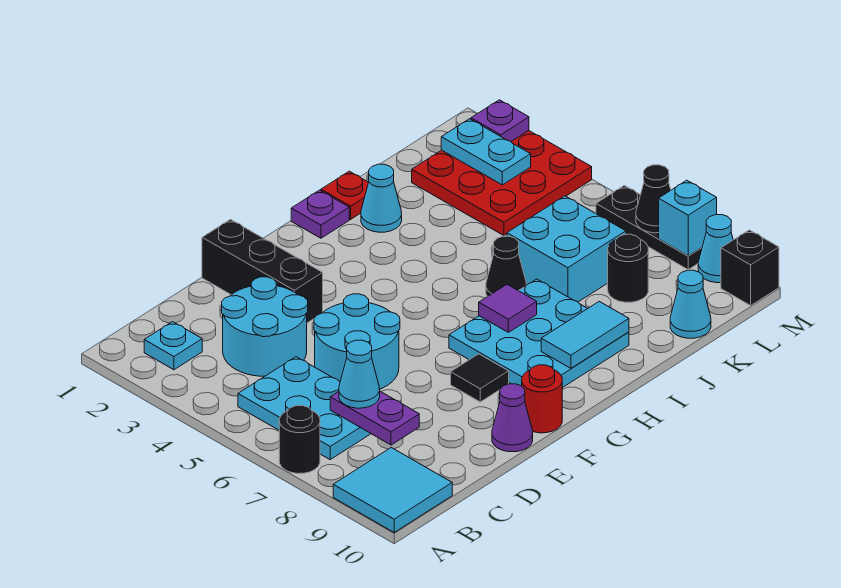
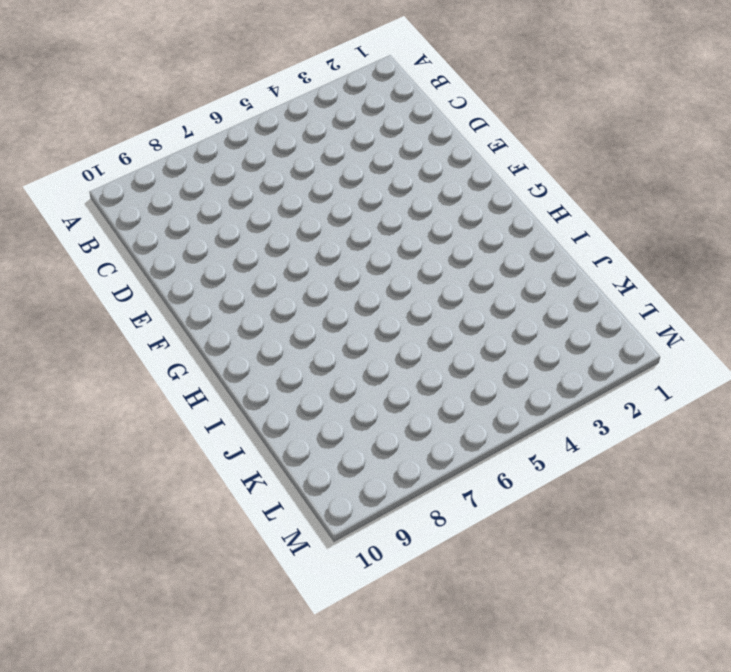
none -> black round brick A7 level 1
none -> cyan tile A9:B10 level 1
none -> cyan plate B2 level 1
none -> cyan plate B5:C7 level 1

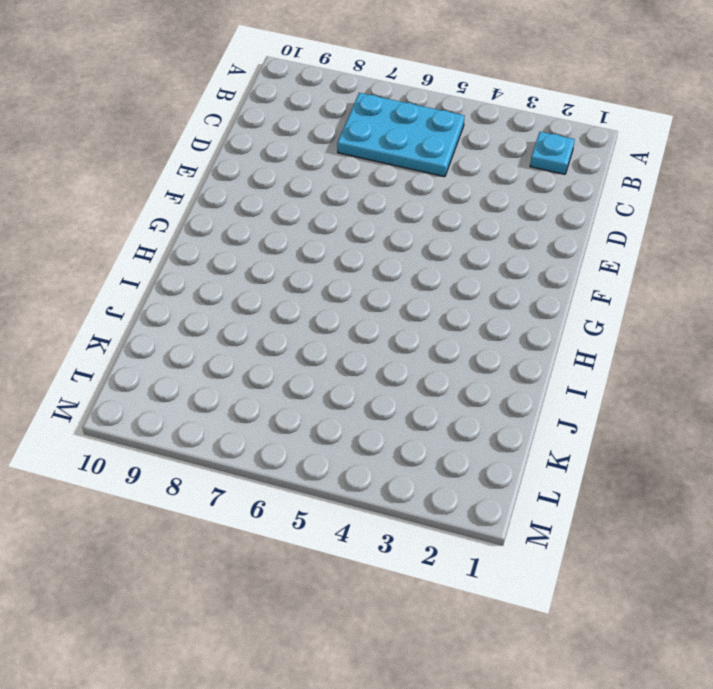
none -> black round brick A7 level 1
none -> cyan tile A9:B10 level 1
none -> cyan round brick C3:D4 level 1
none -> cyan round brick D5:E6 level 1

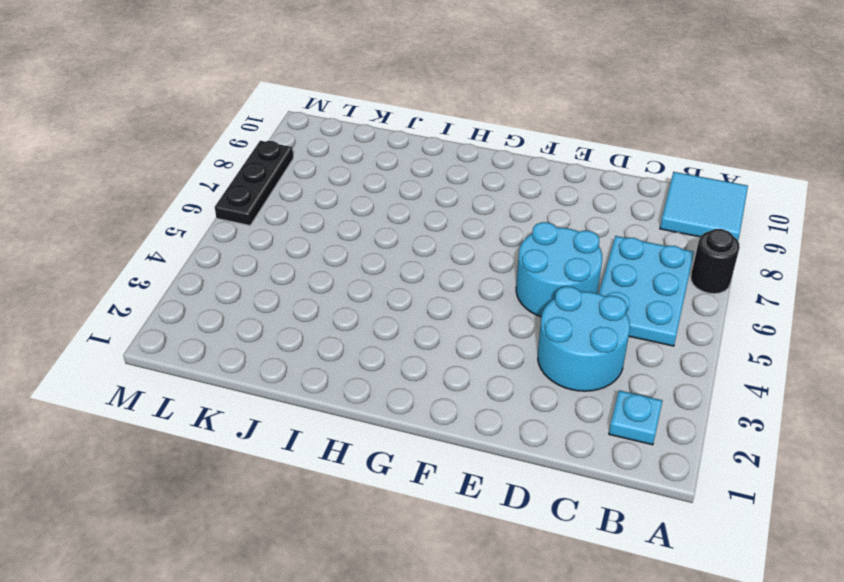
none -> black brick E1:E3 level 1
none -> purple cone E10 level 1
none -> black tile F8 level 1
none -> red round brick F10 level 1

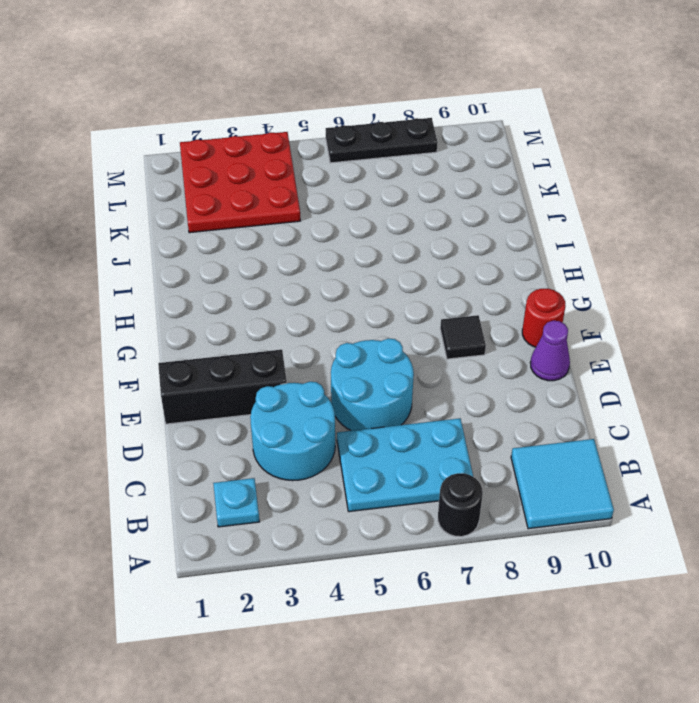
none -> cyan plate G7:I9 level 1
none -> purple plate H1 level 1
none -> red plate I1 level 1
none -> cyan cone I2 level 1

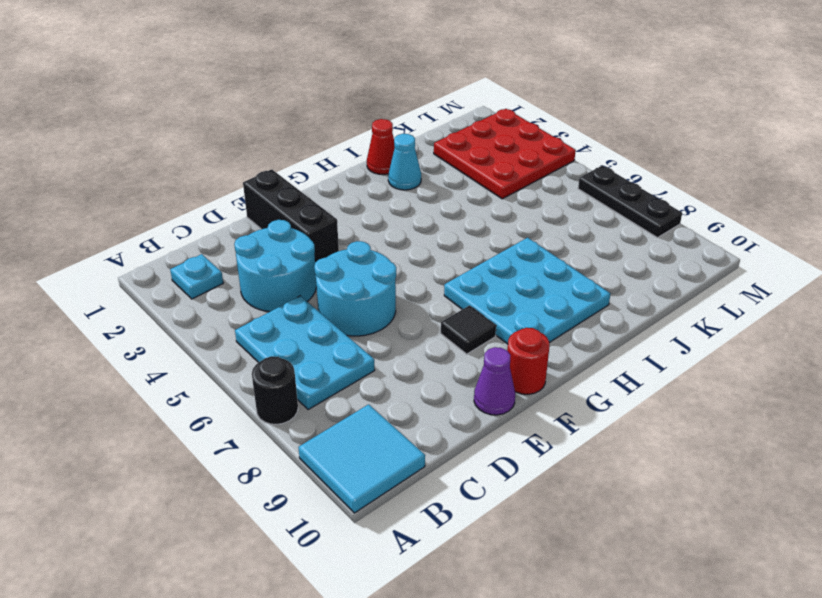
red cone I1 level 1 -> red plate I1 level 1
none -> purple plate H1 level 1
none -> black cone I6 level 1
none -> cyan brick J6:K7 level 1
none -> black round brick K8 level 1

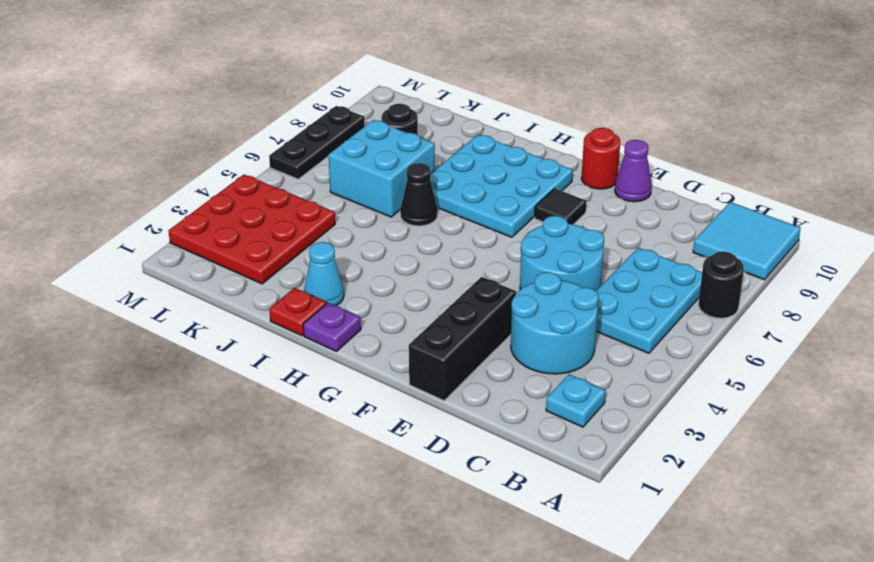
none -> cyan cone K10 level 1
none -> cyan cone M9 level 1
none -> black brick M10 level 1
none -> purple plate C7:C8 level 2

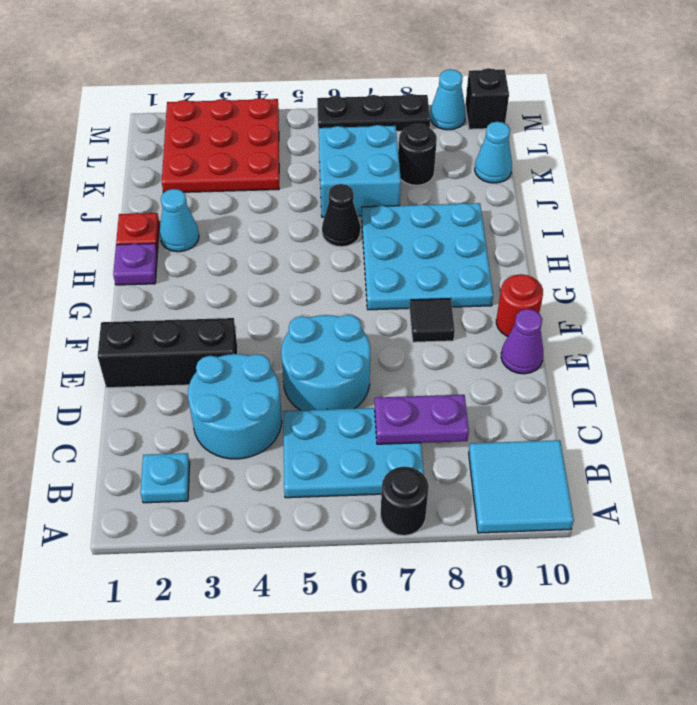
none -> purple tile H7 level 2
none -> cyan tile H9:I9 level 2
none -> cyan plate L2:L3 level 2
none -> purple plate M2 level 2

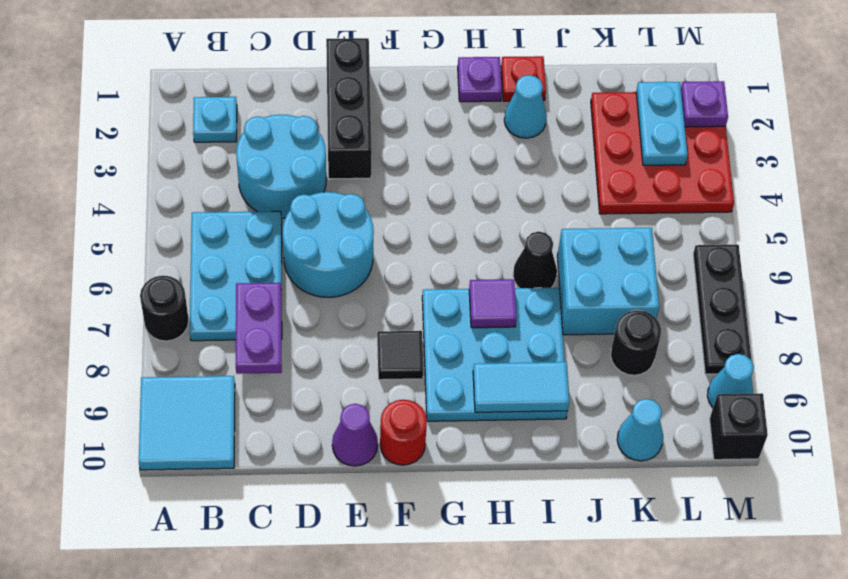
none -> black cone M7 level 2
none -> cyan brick M8 level 2
none -> cyan cone C7 level 3

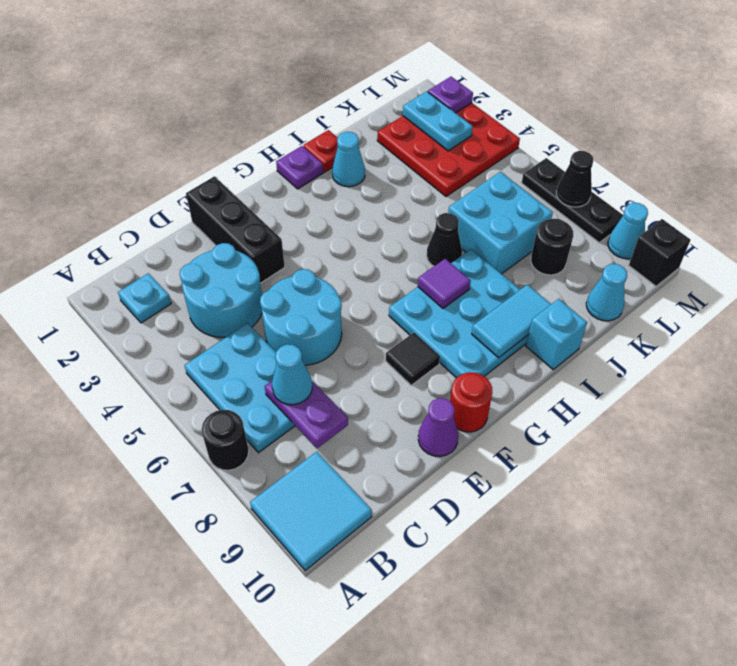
cyan brick I10 level 1 -> cyan brick M8 level 2

